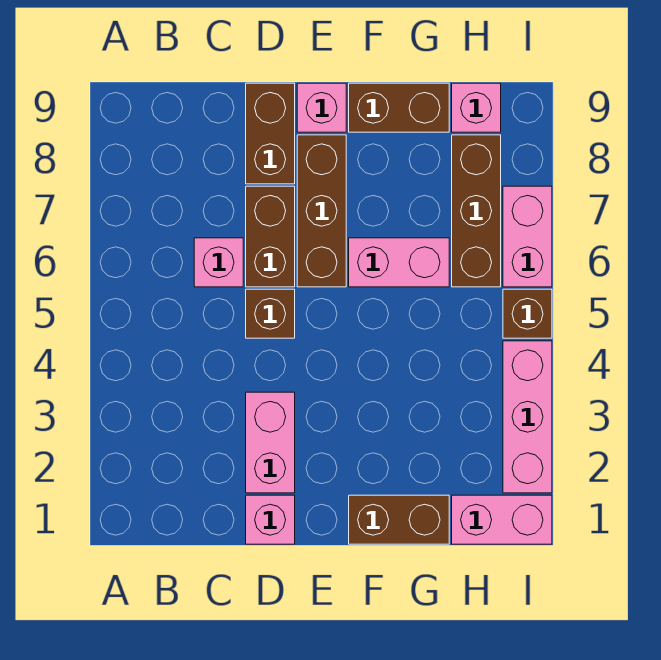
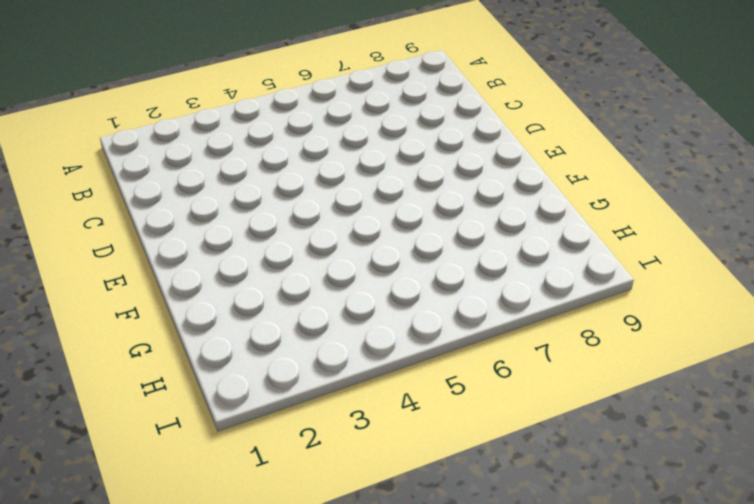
none -> pink brick C6 level 1
none -> pink brick D1 level 1
none -> pink brick D2:D3 level 1

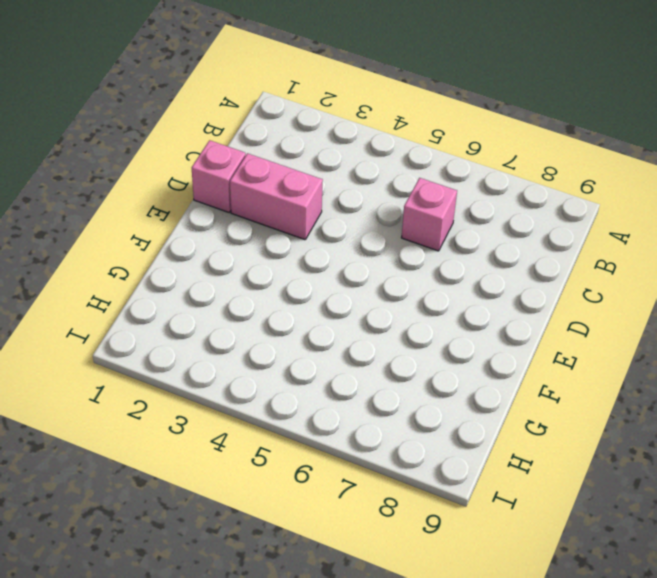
none -> brown brick D5 level 1
none -> brown brick D6:D7 level 1
none -> brown brick D8:D9 level 1

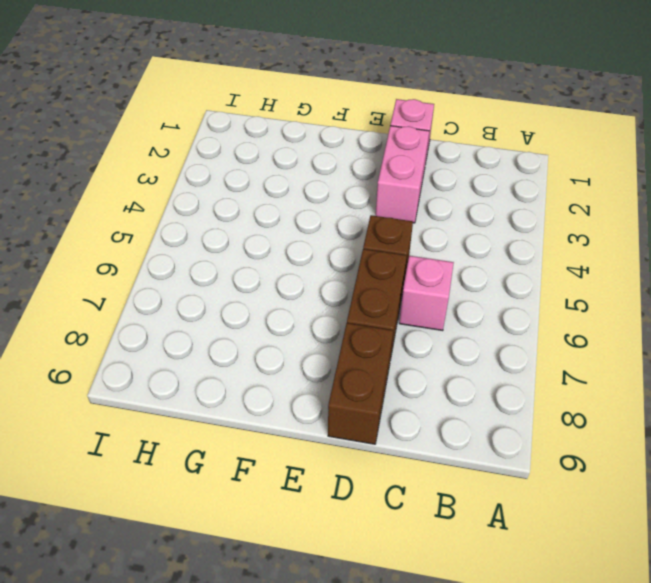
none -> brown brick E6:E8 level 1
none -> pink brick E9 level 1
none -> brown brick F1:G1 level 1

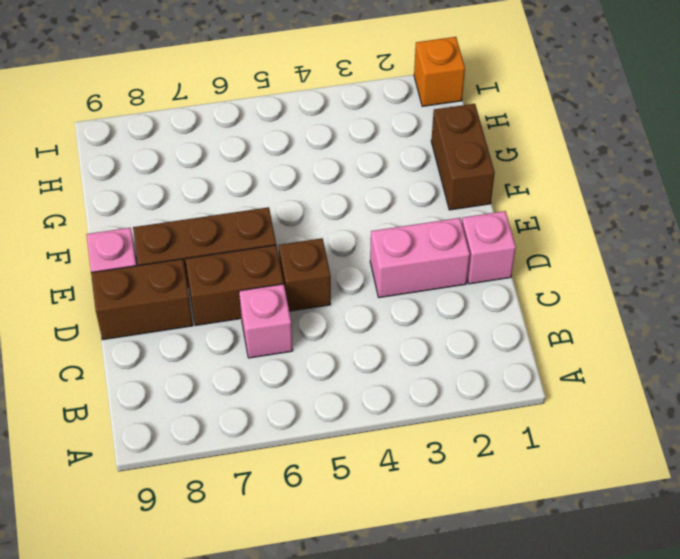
orange brick I1 level 1 -> pink brick H1:I1 level 1
none -> pink brick F6:G6 level 1
none -> brown brick F9:G9 level 1
none -> brown brick H6:H8 level 1

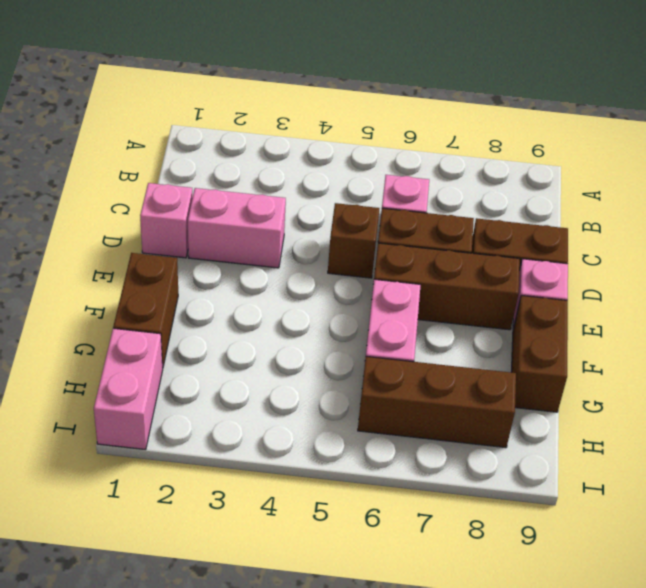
none -> pink brick H9 level 1
none -> pink brick I2:I4 level 1
none -> brown brick I5 level 1

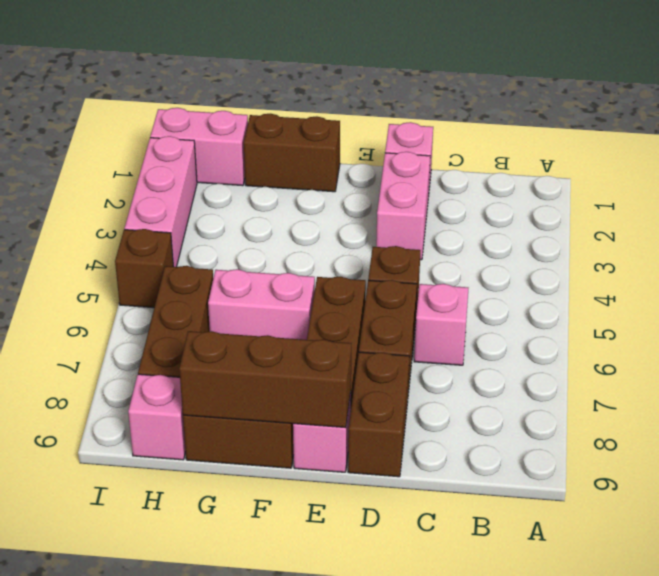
brown brick E9:G9 level 2 -> none
none -> pink brick I6:I7 level 1

